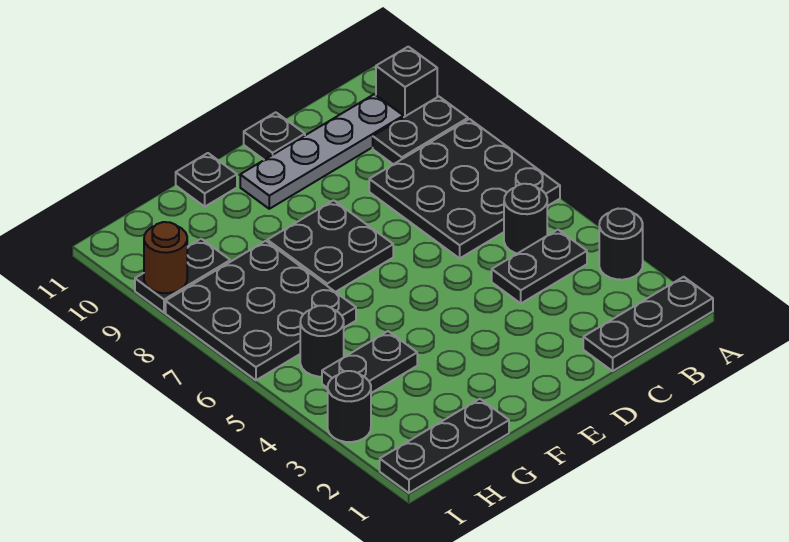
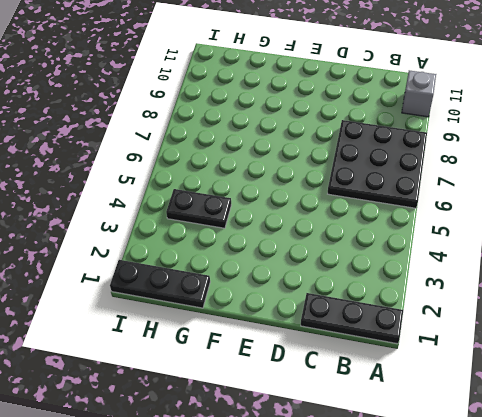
grey brick A10 level 1 -> black brick A10 level 1
none -> black round brick A3 level 1
none -> black plate A9:B9 level 1
none -> black plate B4:C4 level 1

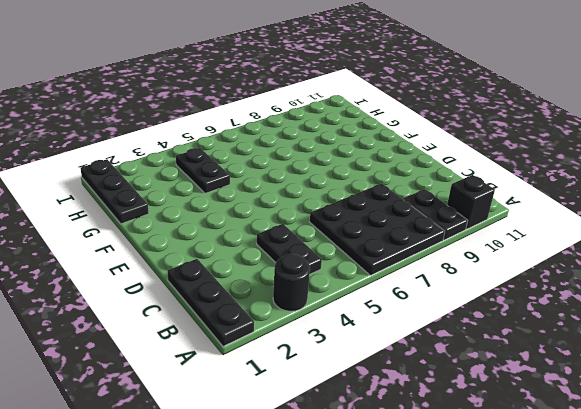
none -> black round brick B5 level 1
none -> grey plate B10:E10 level 1
none -> black plate D11 level 1

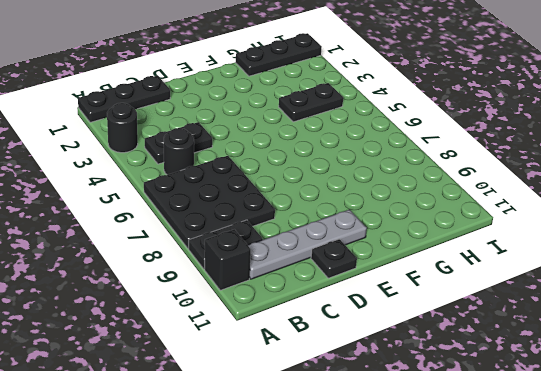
none -> black plate E7:F8 level 1
none -> black plate F11 level 1
none -> black plate G6:I8 level 1

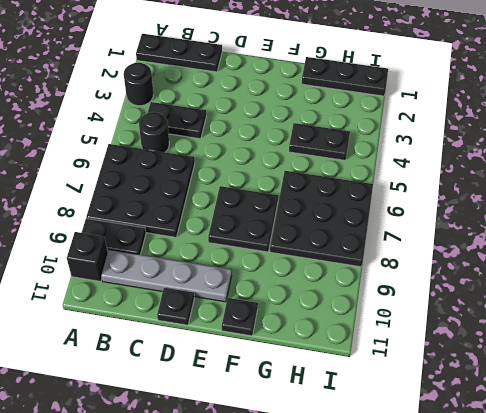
none -> black round brick H5 level 1
none -> black plate H9:I9 level 1
none -> black round brick I3 level 1

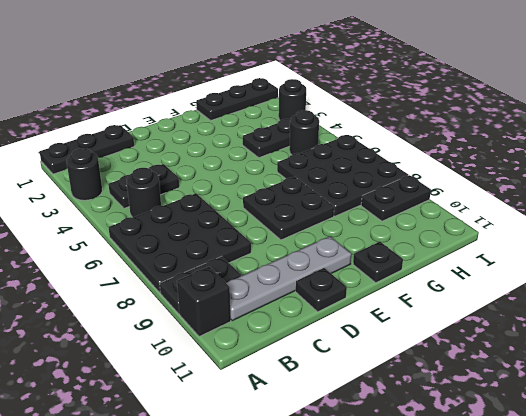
none -> brown round brick I9 level 2

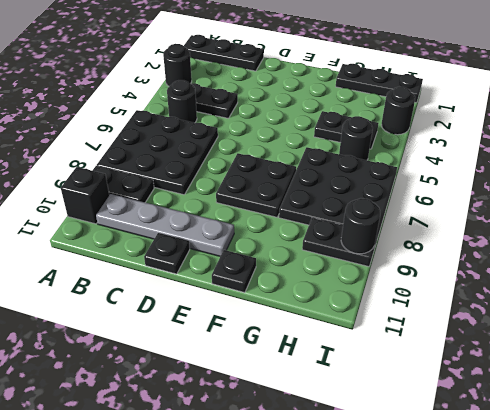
black round brick I9 level 2 -> brown round brick I9 level 2

